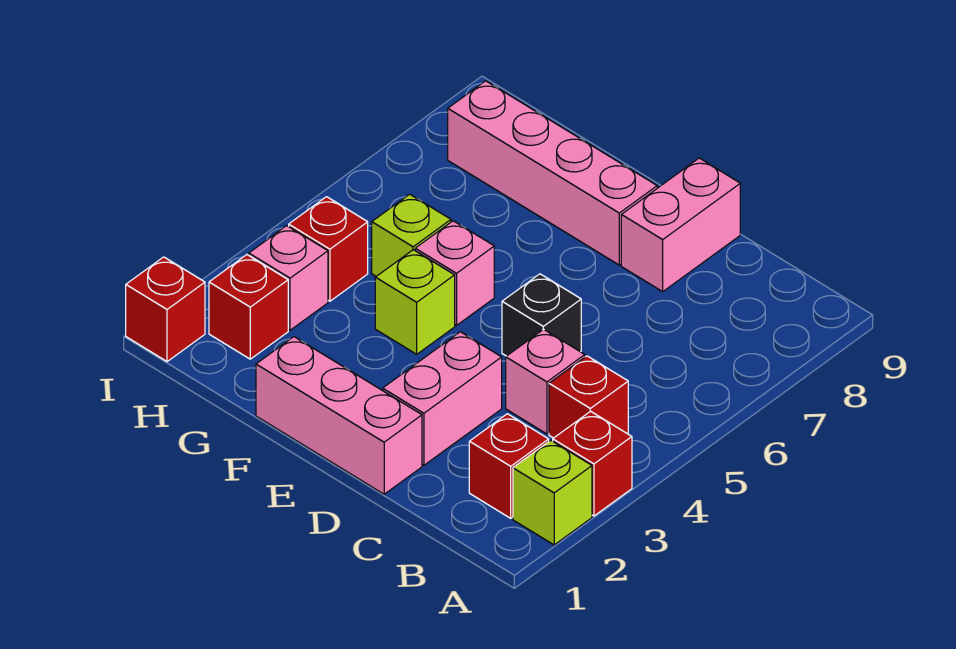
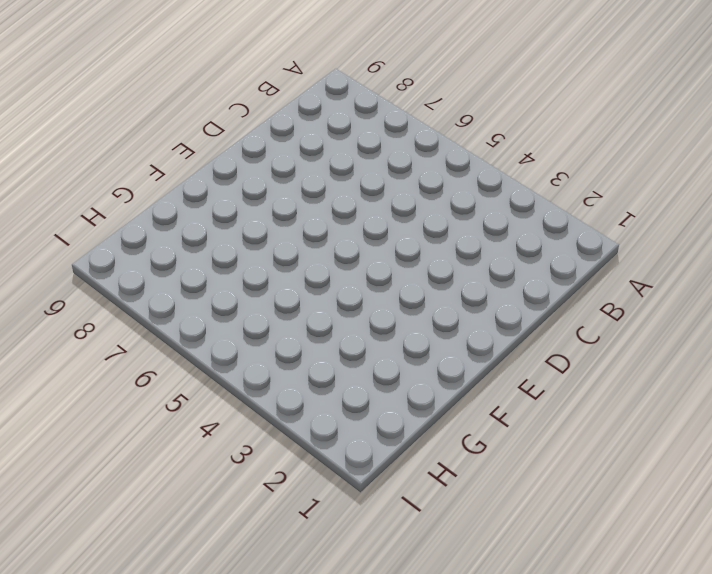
none -> lime brick A2 level 1
none -> red brick A3 level 1
none -> red brick B2 level 1

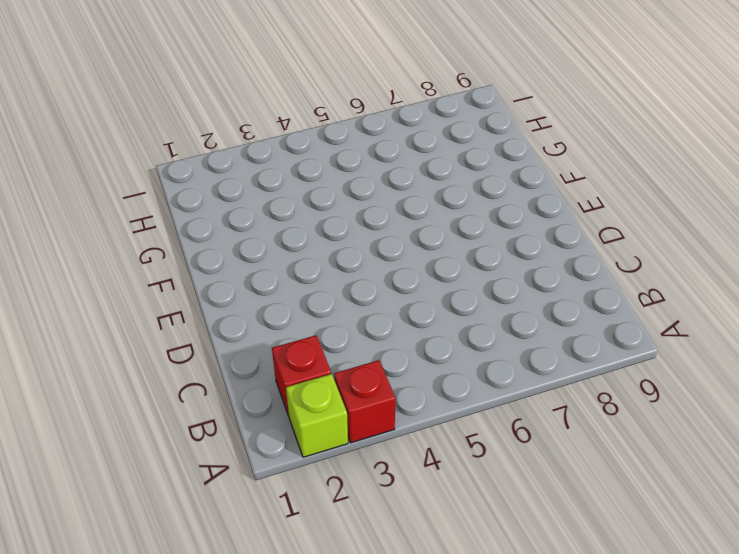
none -> red brick B4 level 1
none -> pink brick C4 level 1
none -> pink brick D1:F1 level 1

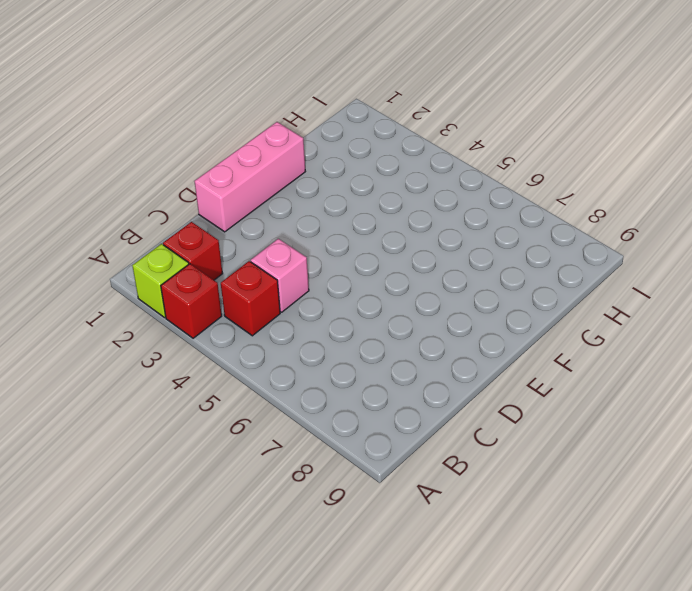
none -> pink brick D2:D3 level 1
none -> black brick D5 level 1
none -> pink brick D8:D9 level 1

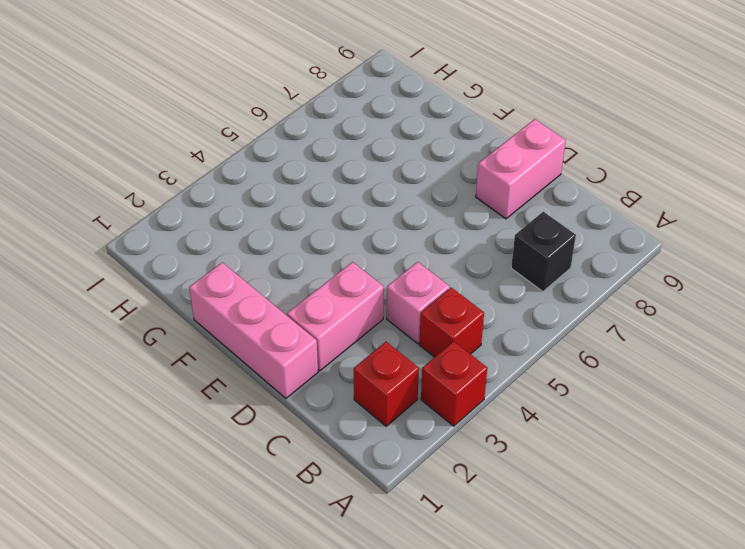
black brick B7 level 1 -> black brick D5 level 1
none -> lime brick A2 level 1
none -> pink brick E8:H8 level 1
none -> lime brick F4 level 1

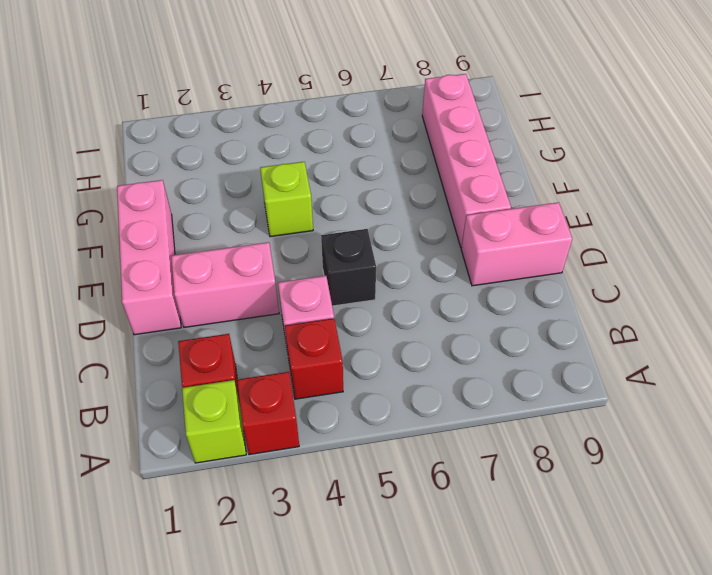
none -> pink brick F5 level 1
none -> lime brick G5 level 1
none -> red brick H2 level 1

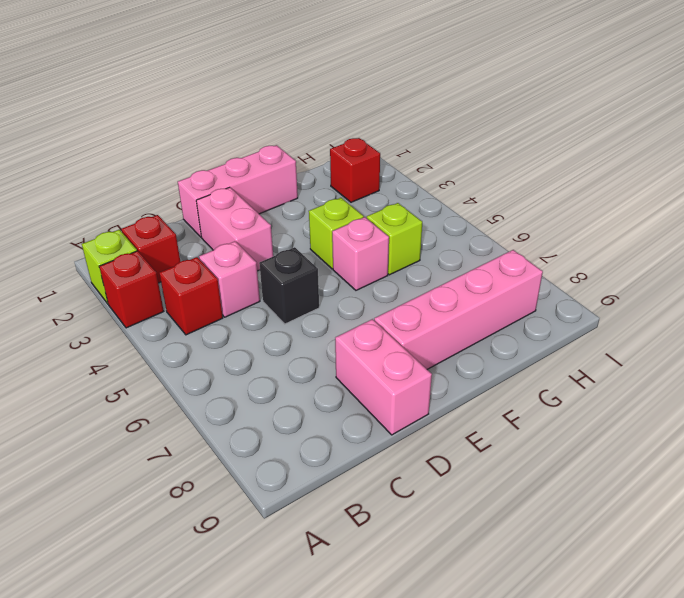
none -> pink brick H3 level 1
none -> red brick H4 level 1
none -> red brick I1 level 1

